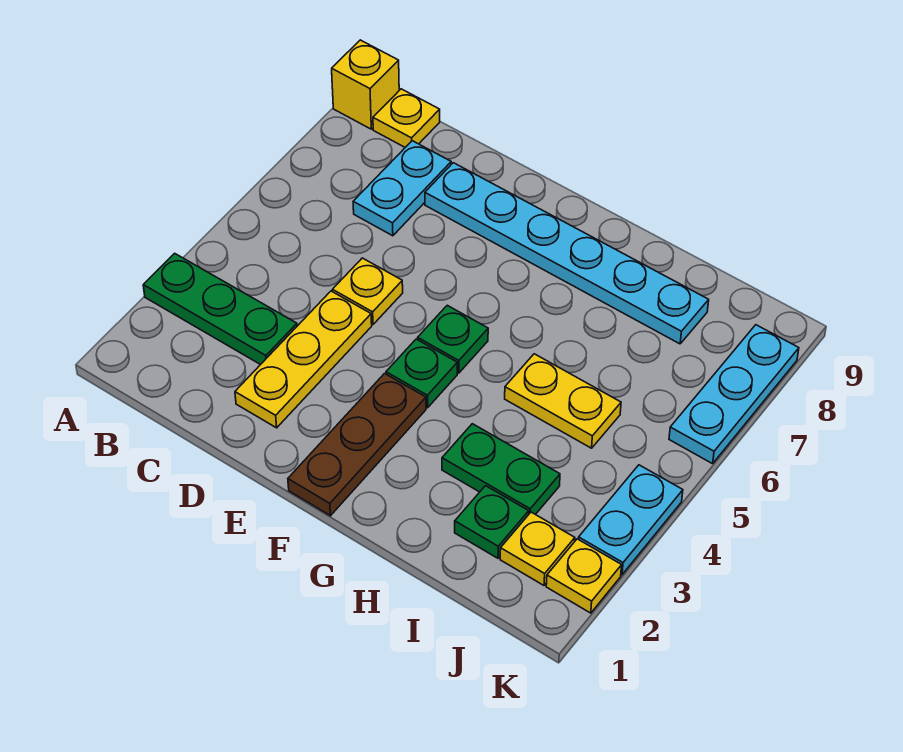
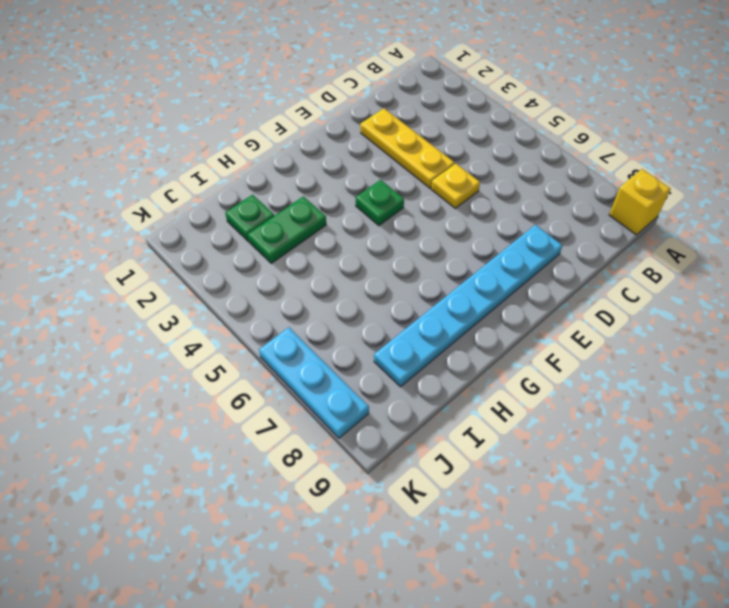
none -> green plate A3:C3 level 1
none -> yellow plate B9 level 1
none -> cyan plate C7:C8 level 1

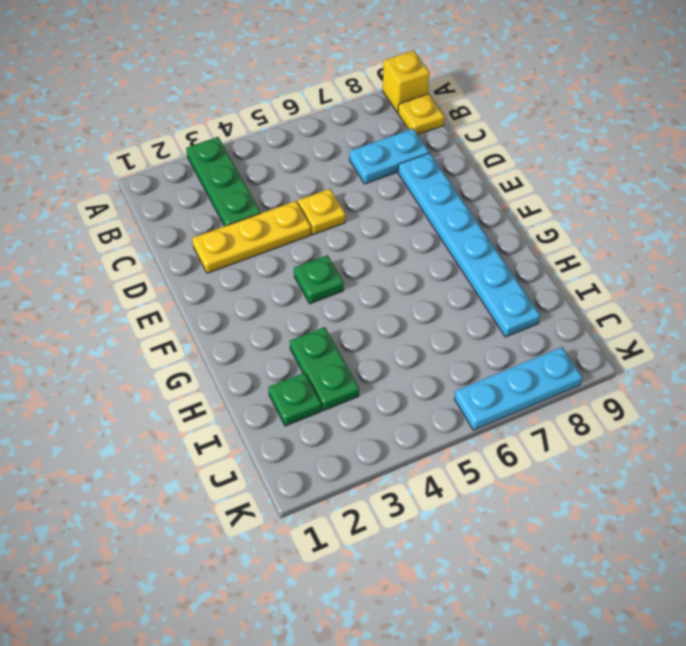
none -> brown plate F1:F3 level 1
none -> green plate F5 level 1
none -> yellow plate H5:I5 level 1

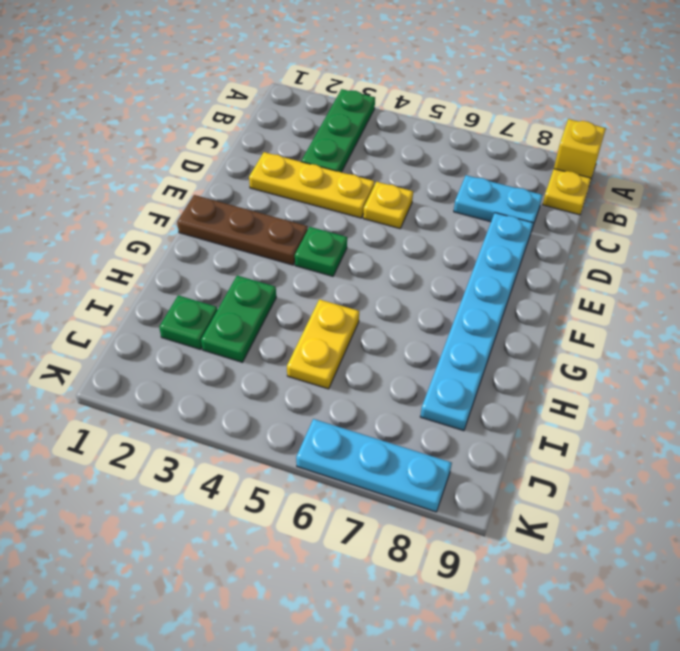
none -> green plate F5 level 1
none -> yellow plate J2 level 1
none -> yellow plate K2 level 1

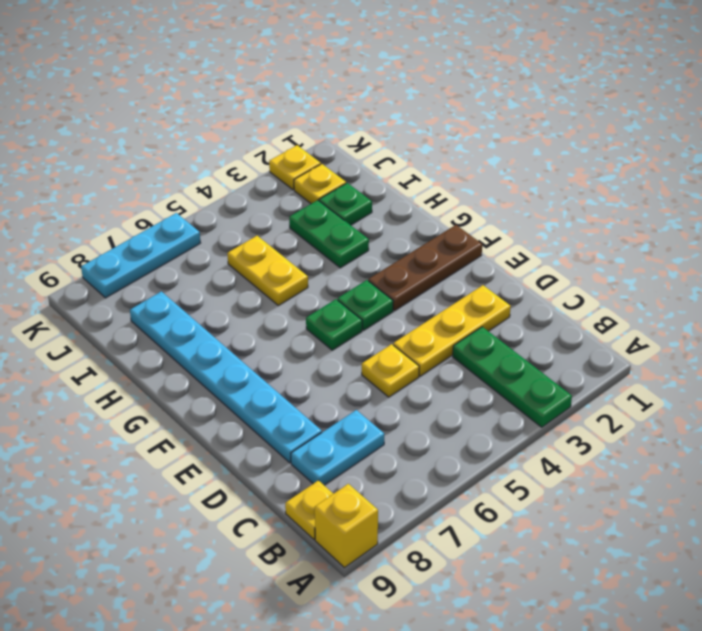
none -> cyan plate K3:K4 level 1

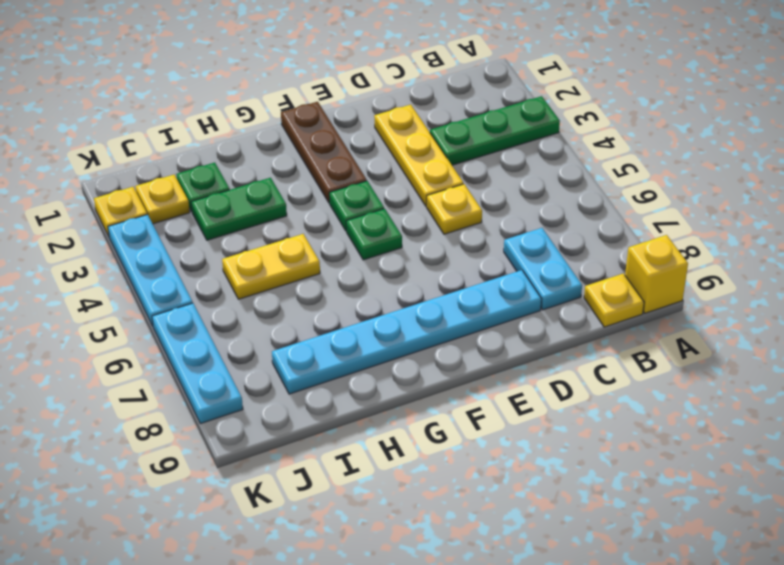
cyan plate K3:K5 level 1 -> cyan plate K3:K4 level 1

